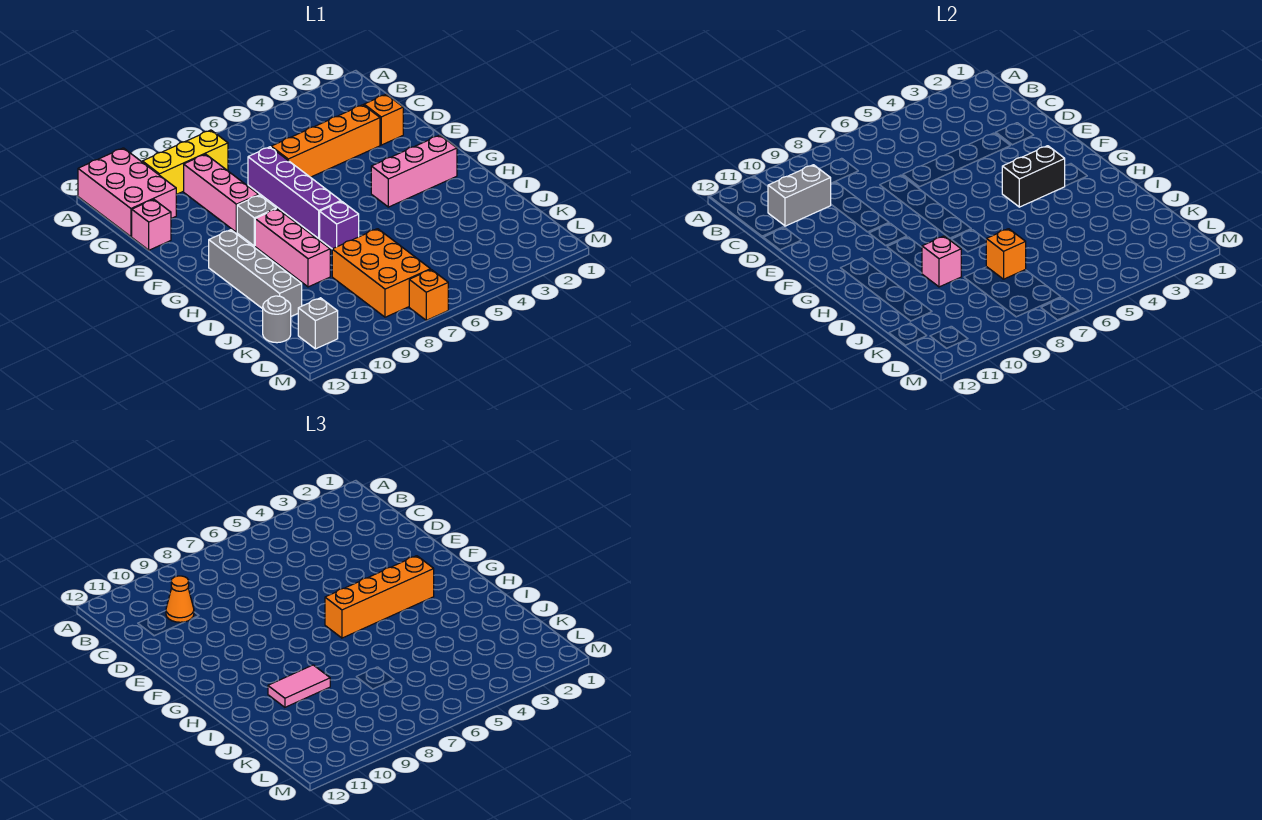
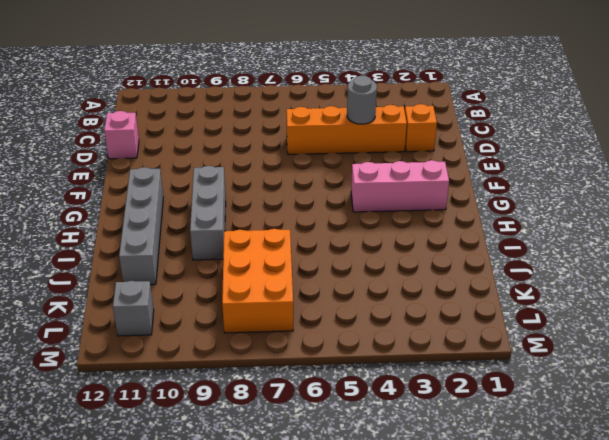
grey round brick D4 level 2 -> grey round brick K12 level 1
grey brick G9:I9 level 1 -> pink brick G9:I9 level 1
none -> pink brick A11:C12 level 1
none -> yellow brick B8:B10 level 1
none -> pink brick C9:E9 level 1

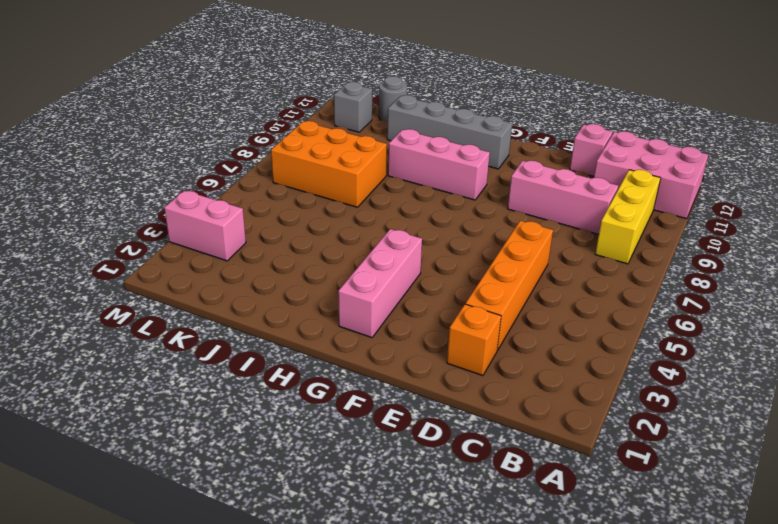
pink brick L3:M3 level 1 -> none
none -> purple brick D7:G7 level 1
none -> grey brick F9 level 1
none -> purple brick H7 level 1

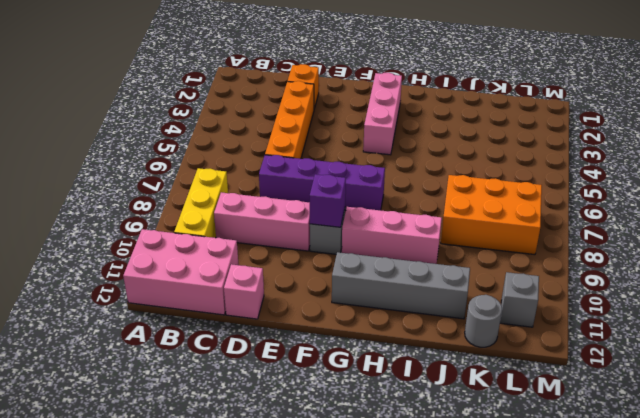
purple brick F9 level 2 -> purple brick H7 level 1
none -> orange brick M7 level 1
none -> grey brick C10:C11 level 2
none -> black brick G3:G4 level 2

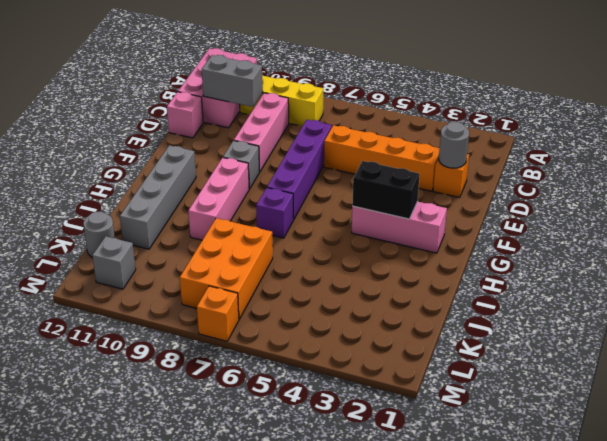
grey round brick D2 level 2 -> none
none -> pink brick I9 level 2
none -> orange brick J7 level 2
none -> orange cone C10 level 3

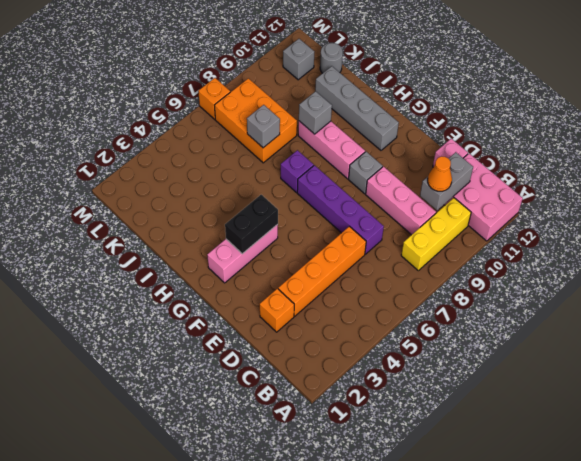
grey brick I9 level 2 -> pink brick I9 level 2
grey brick J7 level 2 -> orange brick J7 level 2
none -> orange brick G3:G6 level 3
none -> pink tile I9:I10 level 3

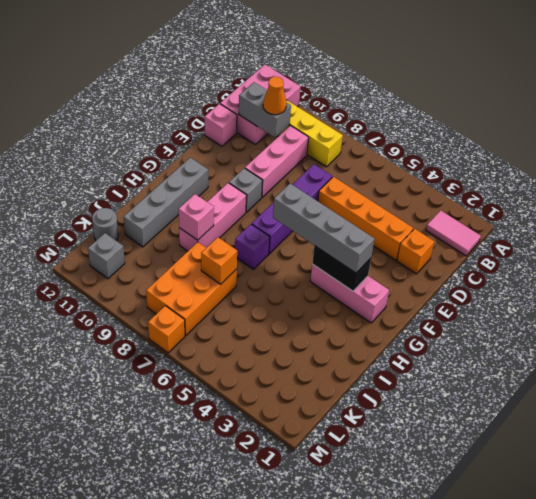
pink tile B1:B2 level 1 -> pink tile I9:I10 level 3
grey brick G3:G6 level 3 -> orange brick G3:G6 level 3

